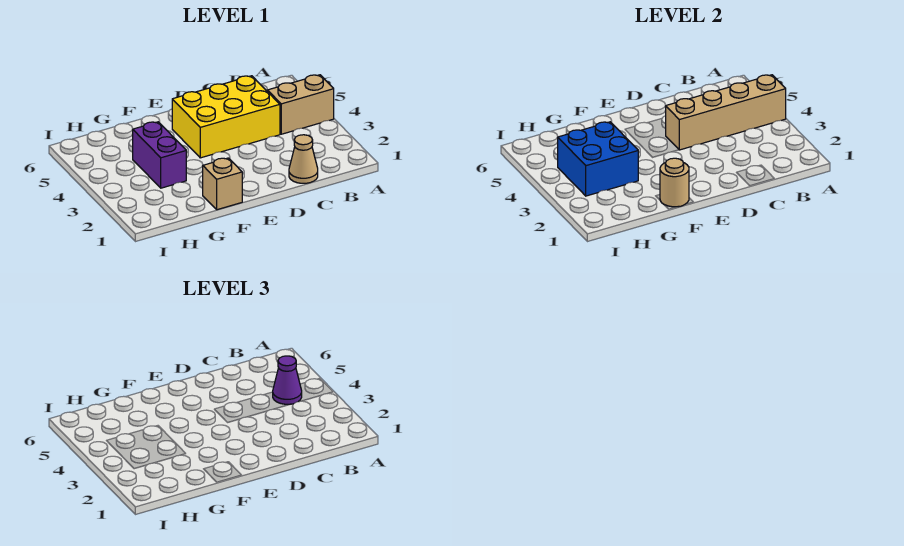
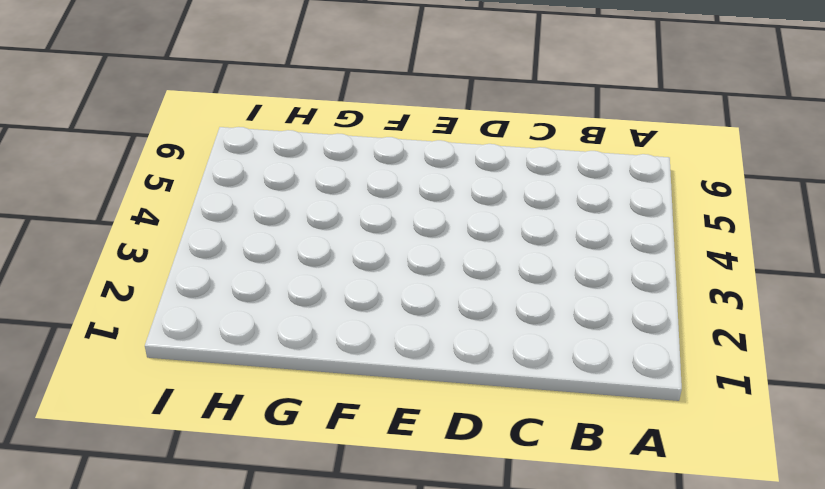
none -> tan brick A4:B4 level 1
none -> tan cone C1 level 1

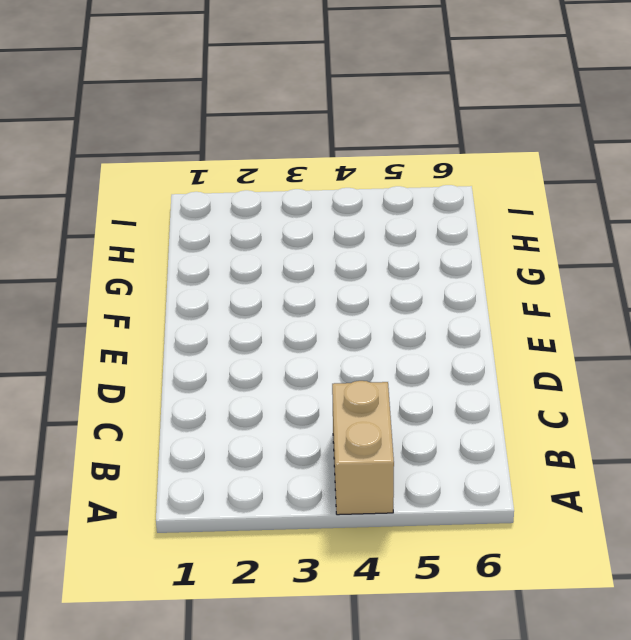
none -> tan cone C1 level 1
none -> yellow brick C4:E5 level 1

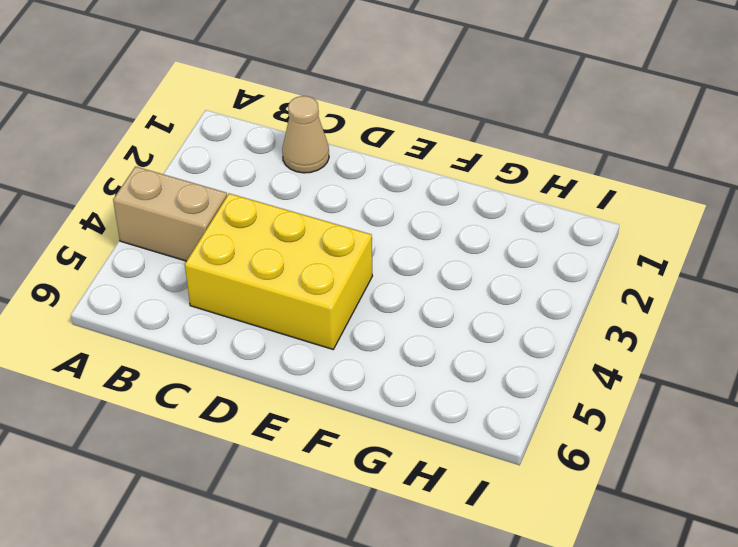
none -> tan brick F1 level 1
none -> purple brick G3:G4 level 1

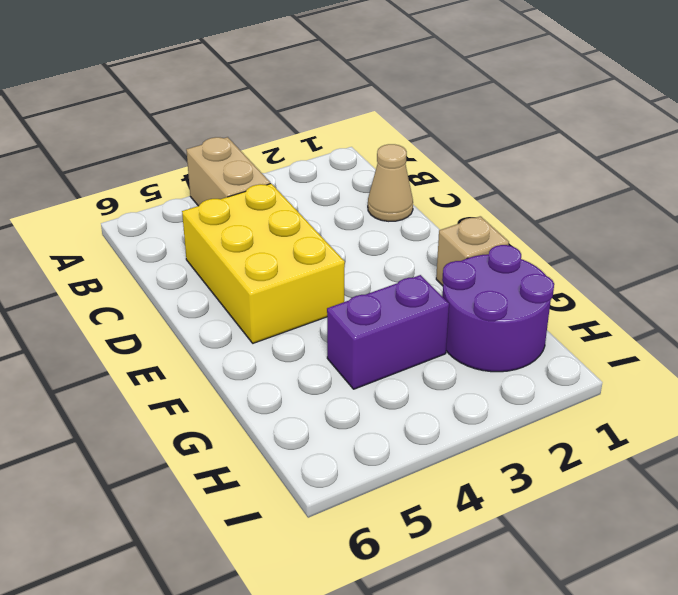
purple round brick G1:H2 level 1 -> none
none -> tan brick A4:D4 level 2
none -> tan round brick F1 level 2

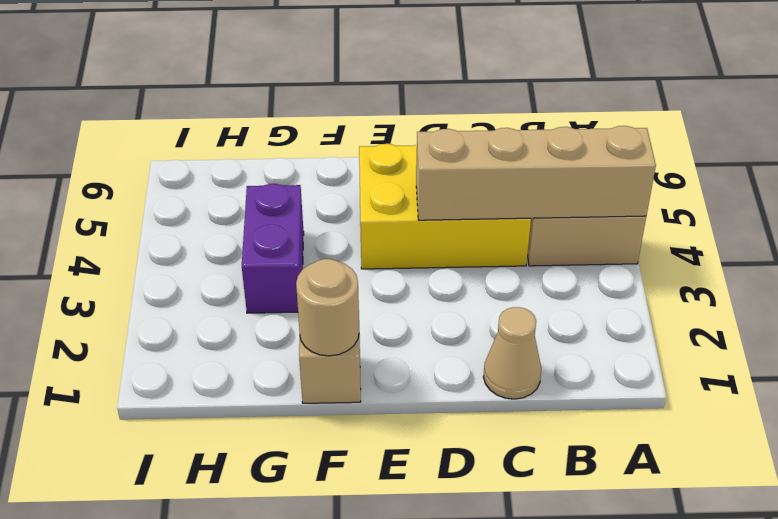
none -> blue brick G3:H4 level 2
none -> purple cone B4 level 3

